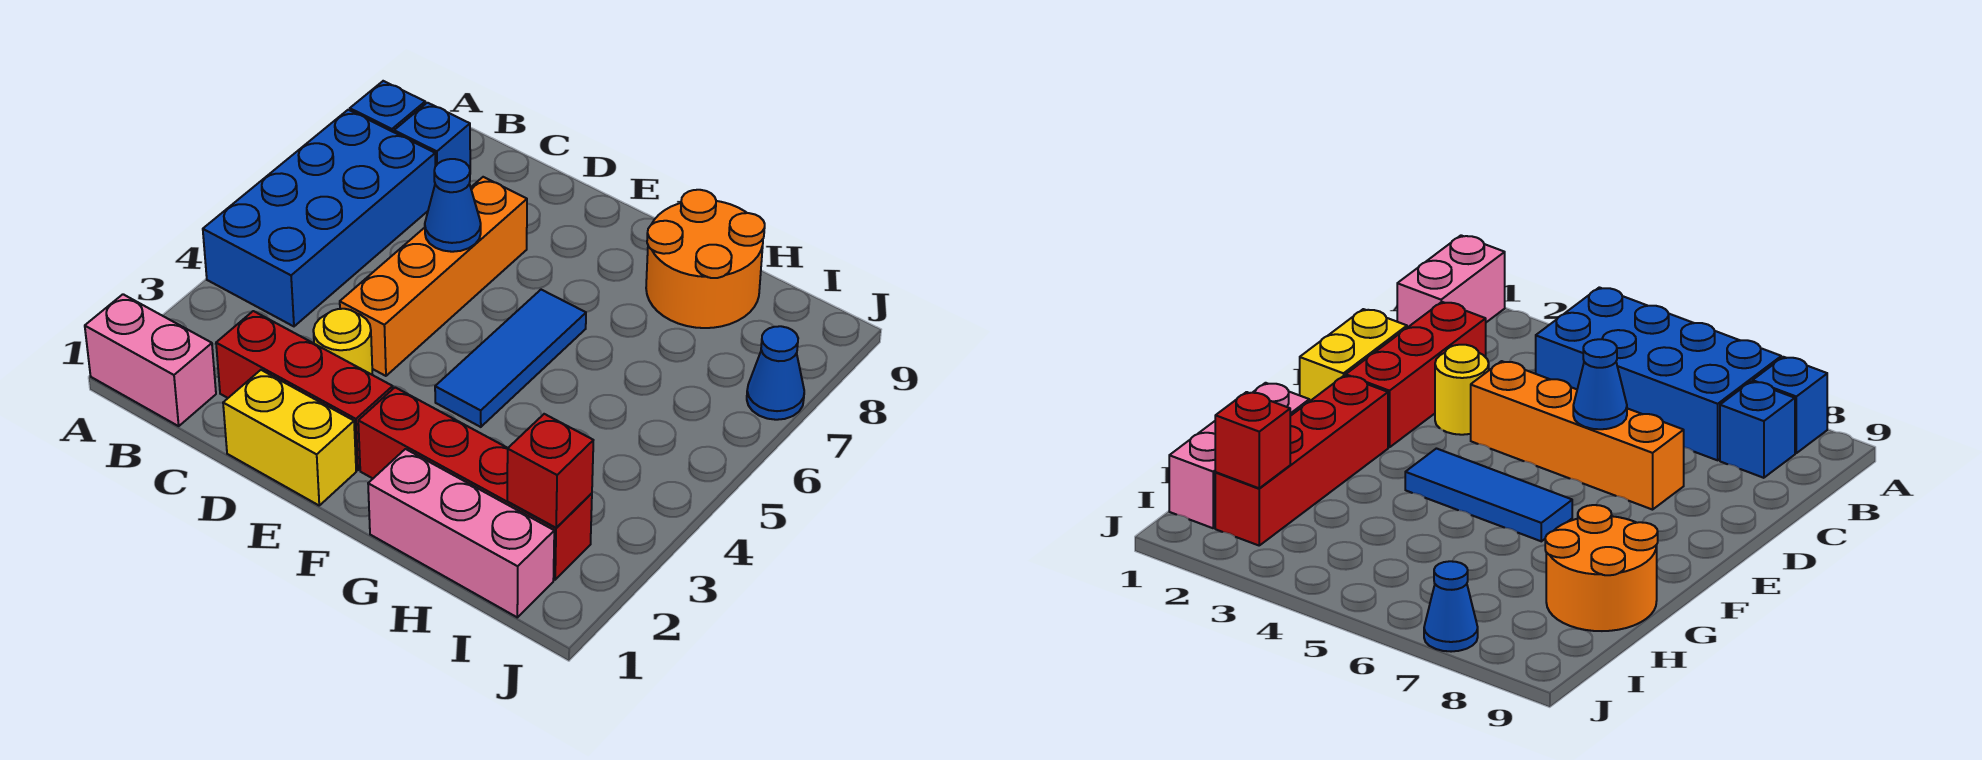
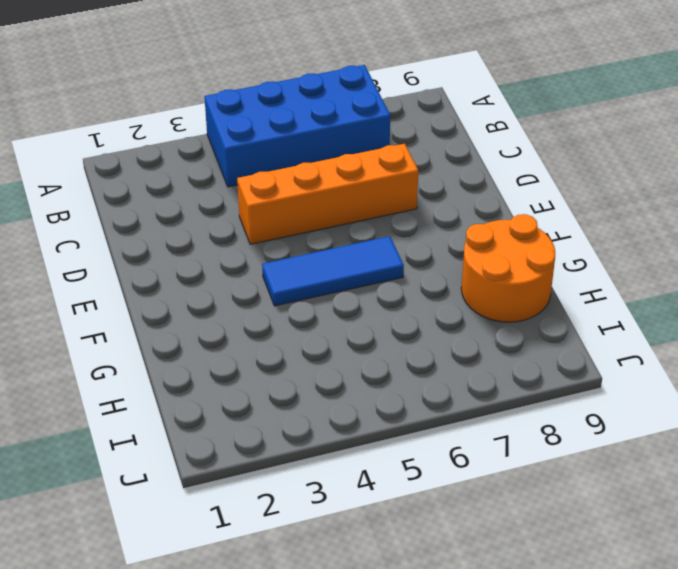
none -> pink brick A1:B1 level 1
none -> blue brick A8 level 1
none -> blue brick B8 level 1

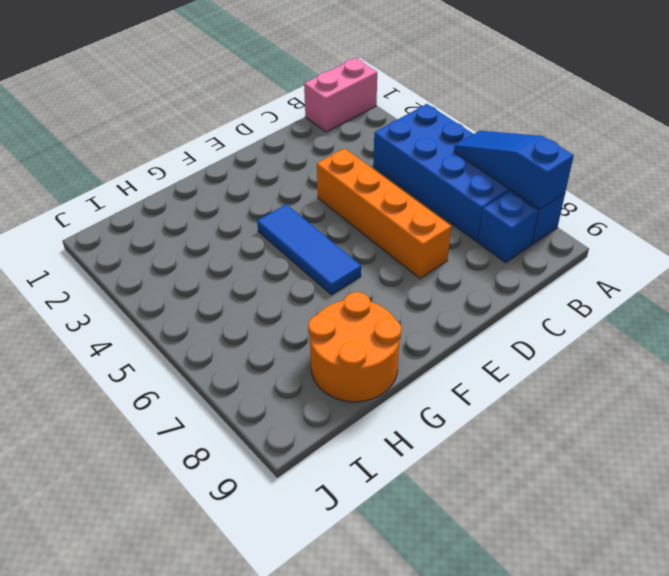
blue slope A6:A8 level 2 top 8 -> none
none -> red brick C2:E2 level 1
none -> yellow brick D1:E1 level 1
none -> yellow round brick D3 level 1

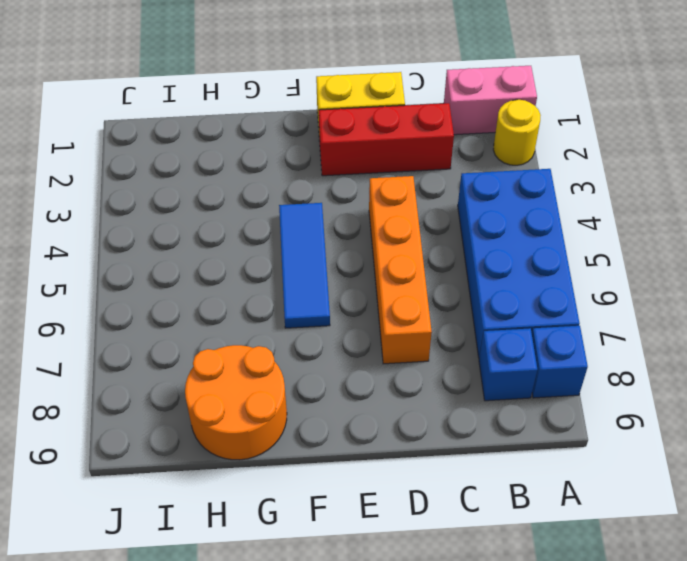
yellow round brick A2 level 1 -> yellow round brick D3 level 1
none -> red brick F2:I2 level 1
none -> pink brick G1:I1 level 1
none -> blue cone J7 level 1

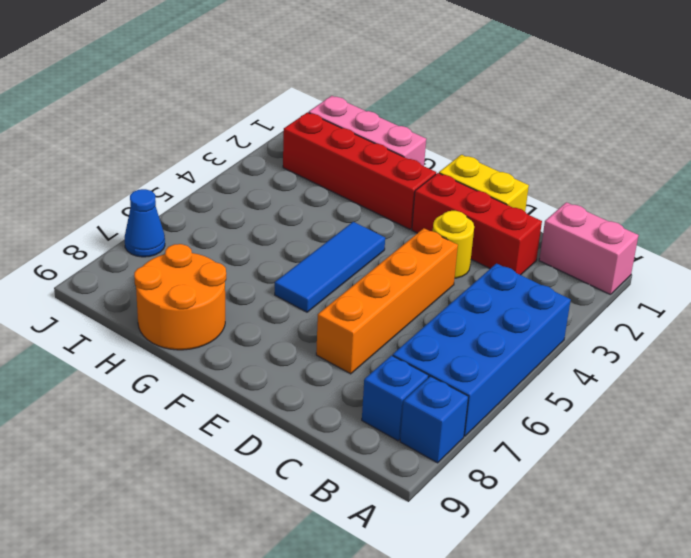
none -> blue cone D6 level 2
none -> red brick I2 level 2

